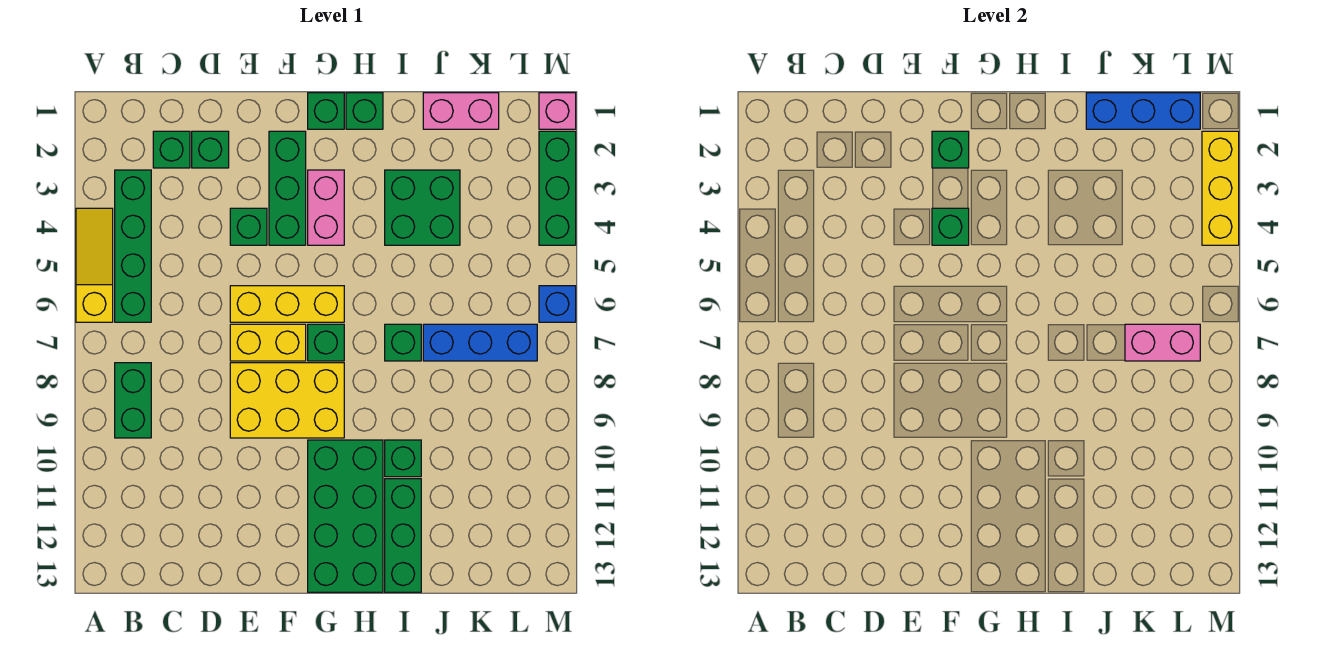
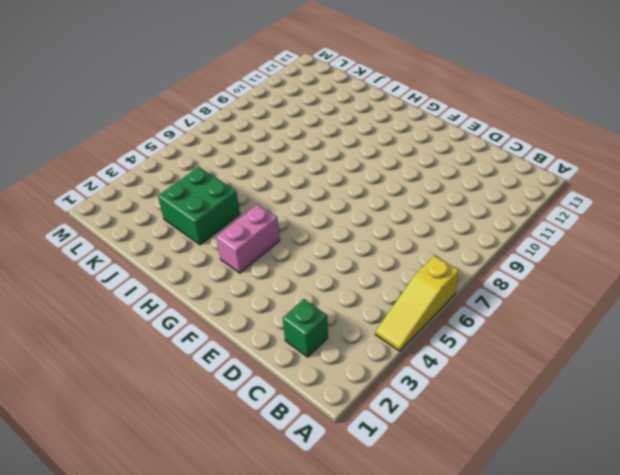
none -> green brick B3:B6 level 1
none -> green brick B8:B9 level 1
none -> green brick D2 level 1

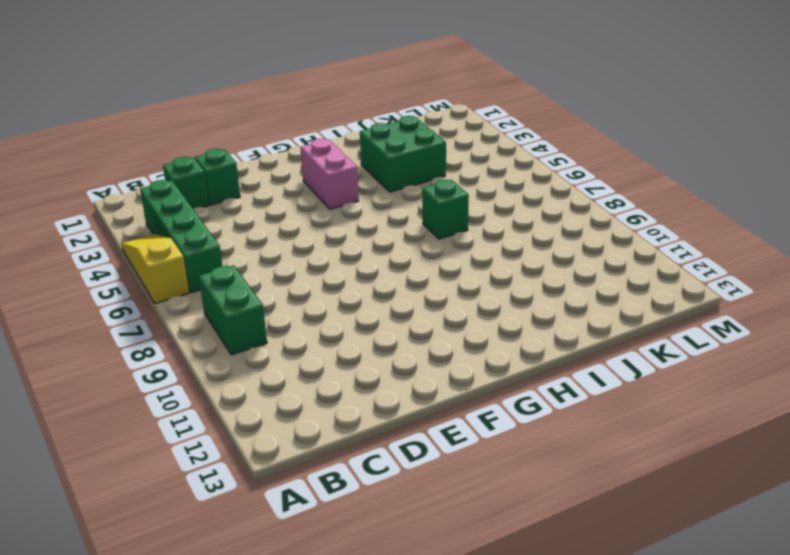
none -> green brick E4 level 1
none -> yellow brick E6:G6 level 1
none -> yellow brick E7:F7 level 1

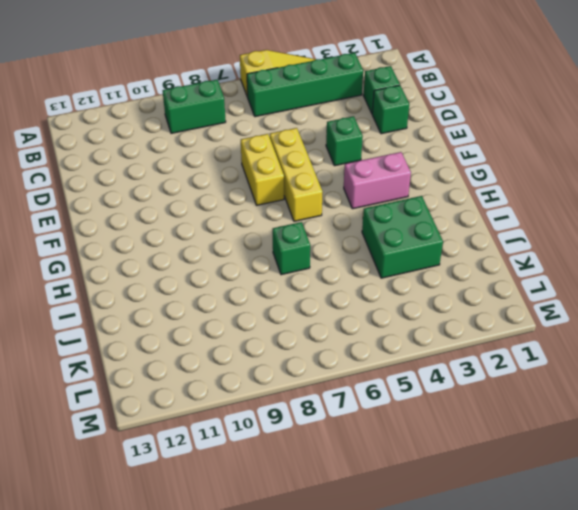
none -> yellow brick E8:G9 level 1
none -> green brick F2:F4 level 1
none -> green brick G1 level 1

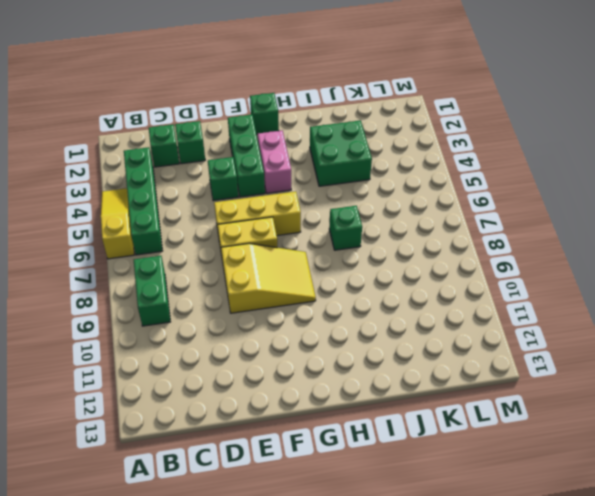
yellow slope E8:G9 level 1 top E -> yellow brick E8:G9 level 1
none -> green brick G7 level 1
none -> green brick G10:H13 level 1
none -> green brick H1 level 1

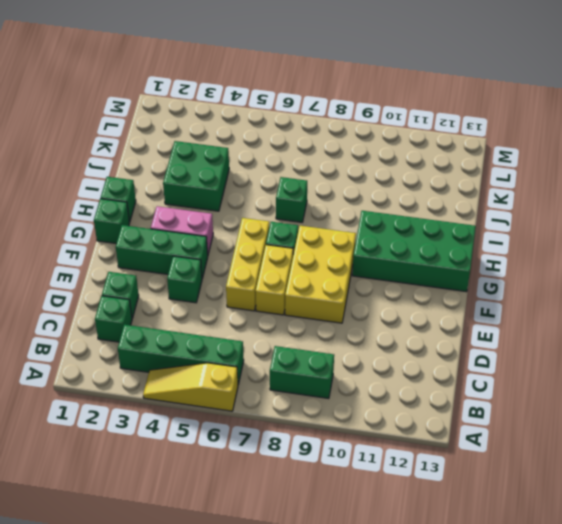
none -> green brick I10 level 1
none -> green brick I11:I13 level 1
none -> pink brick J1:K1 level 1

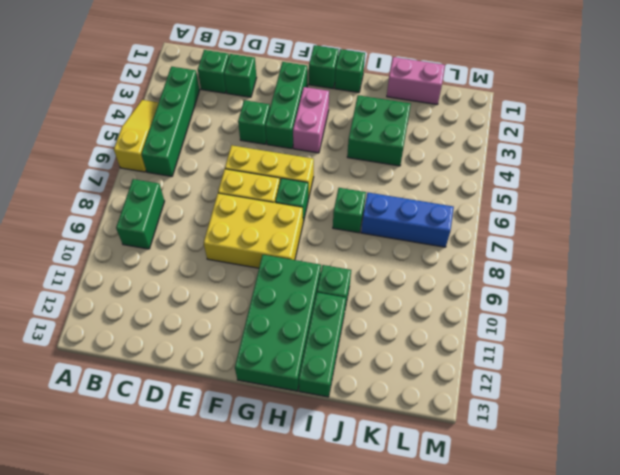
none -> pink brick M1 level 1
none -> green brick M2:M4 level 1
none -> blue brick M6 level 1

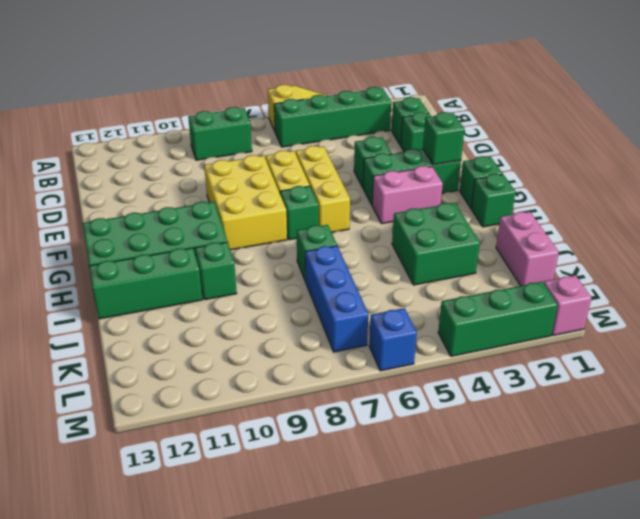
none -> green brick F4 level 2
none -> blue brick J1:L1 level 2
none -> pink brick K7:L7 level 2

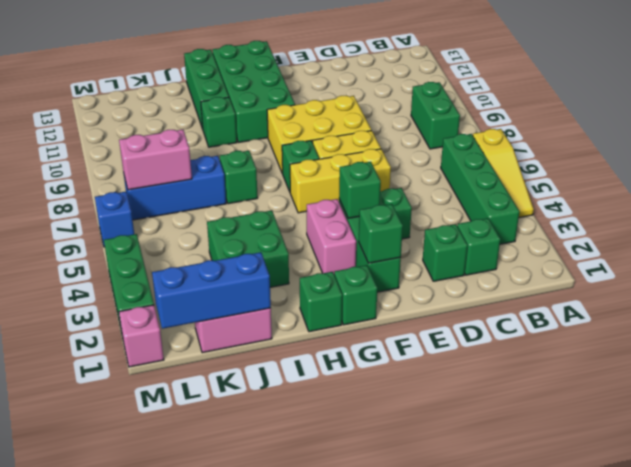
none -> yellow brick M2:M4 level 2

